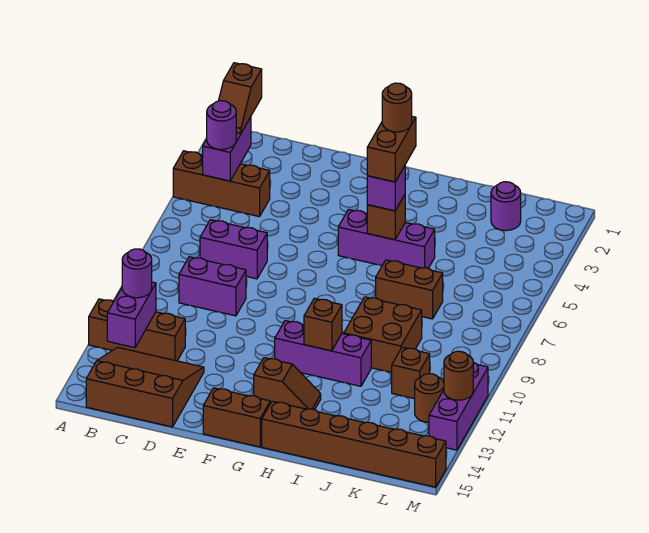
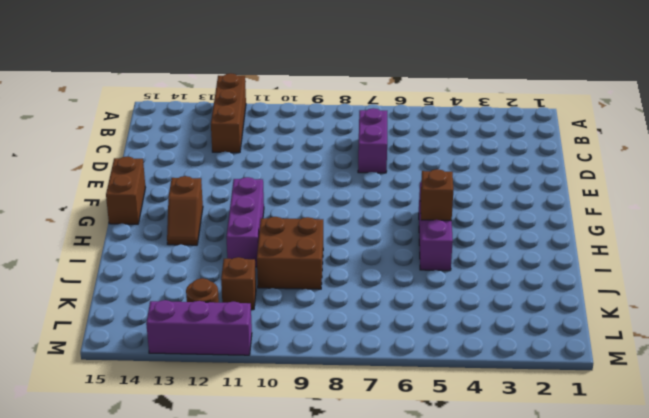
none -> brown brick A4:C4 level 1
none -> brown slope B13:D15 level 1 top 15
none -> purple brick C9:D9 level 1

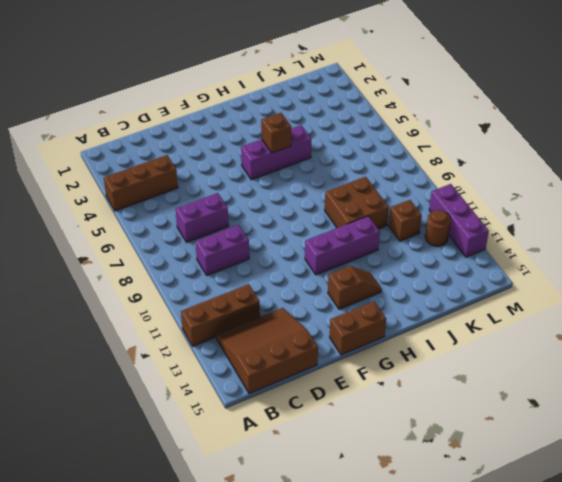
none -> brown brick H15:M15 level 1
none -> brown brick I7:J7 level 1
none -> purple round brick K2 level 1

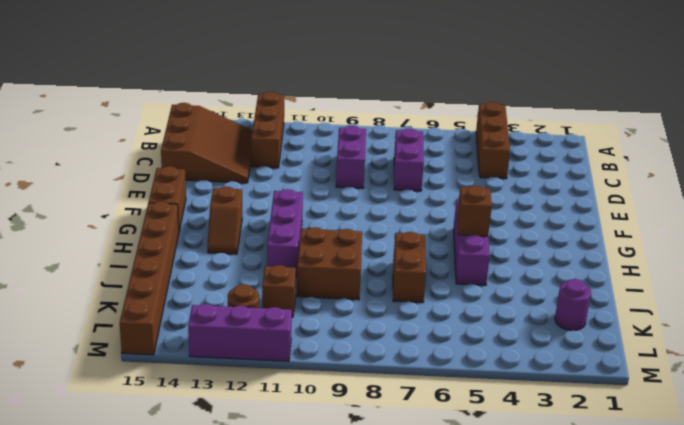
none -> purple brick B3:B4 level 2
none -> purple brick B12:B13 level 2
none -> brown brick H11 level 2

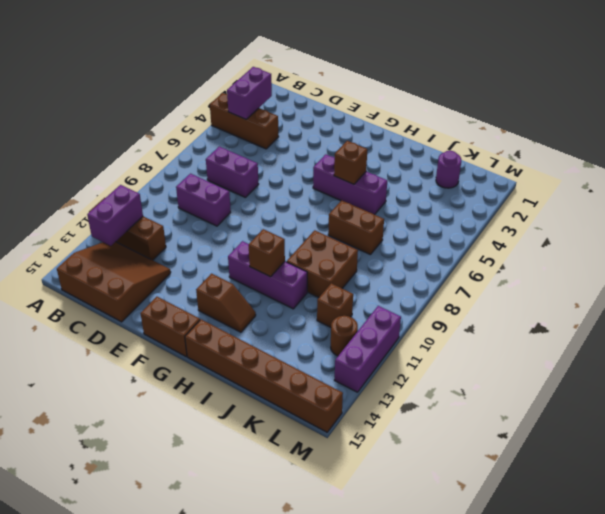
none -> brown round brick M12 level 2
none -> brown slope B2:B3 level 3 top 2
none -> purple round brick B4 level 3

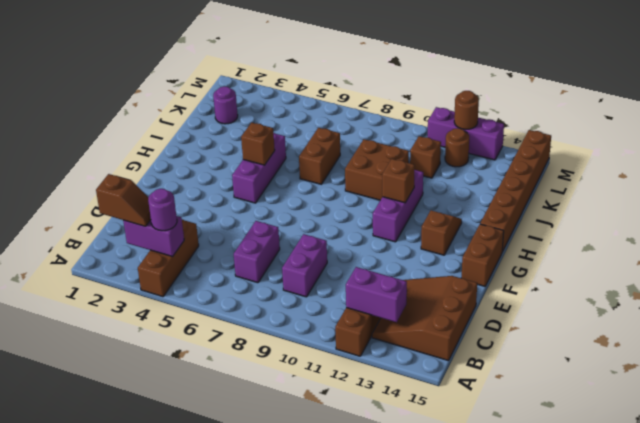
none -> purple round brick B12 level 3
none -> purple brick H5 level 3
none -> brown brick H4:H5 level 4

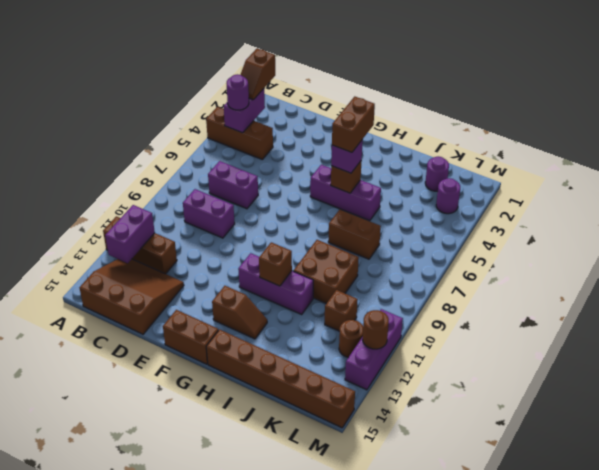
purple round brick L3 level 1 -> purple round brick B12 level 3
none -> brown round brick H4 level 5

